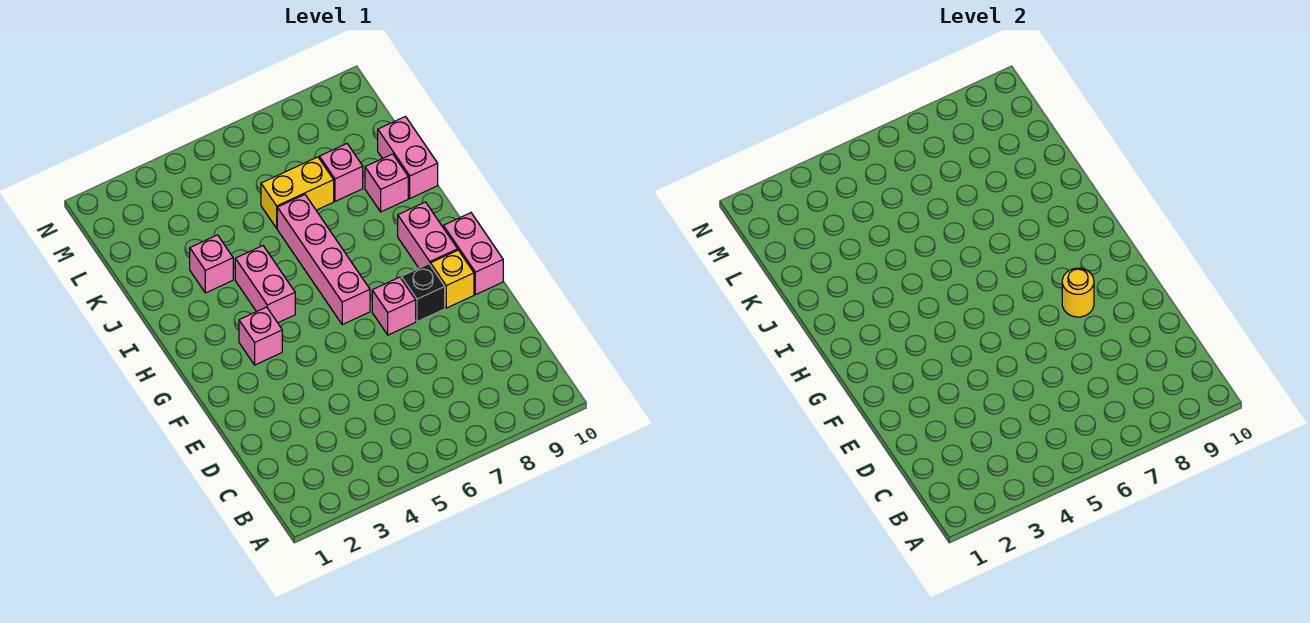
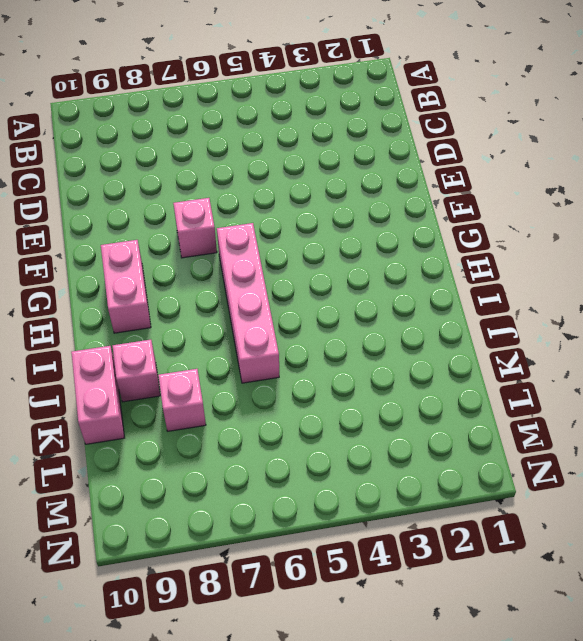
none -> black brick F8 level 1
none -> yellow brick F9 level 1
none -> pink brick F10:G10 level 1

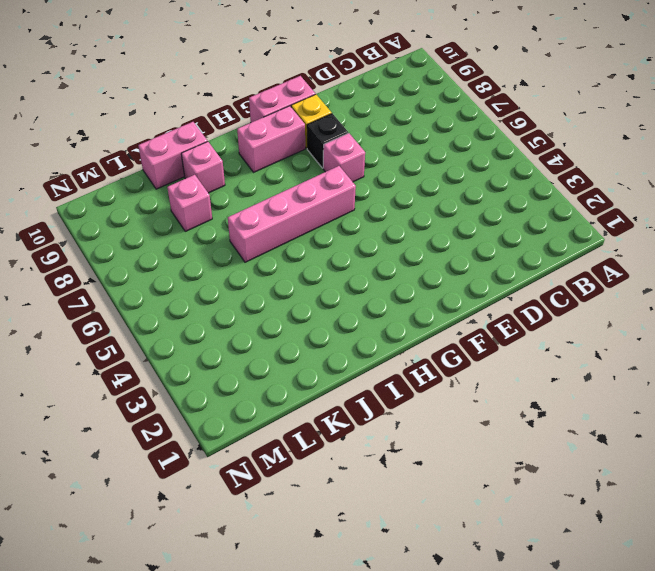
none -> pink brick G3 level 1
none -> pink brick H4:I4 level 1
none -> pink brick J3 level 1

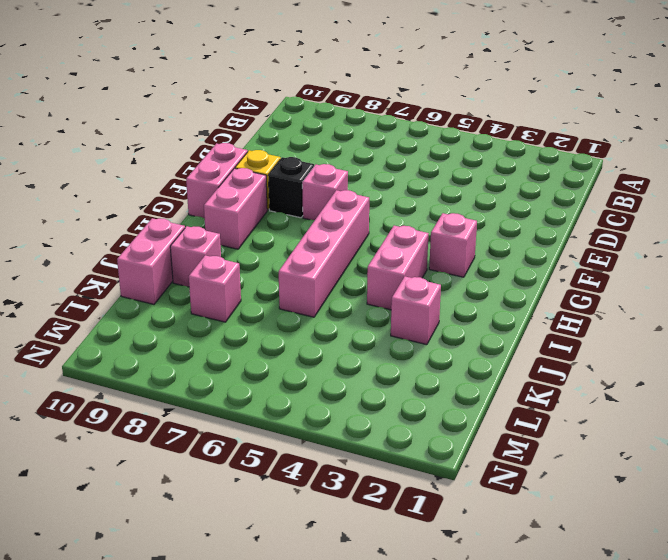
none -> yellow brick K6:K7 level 1
none -> yellow round brick F8 level 2

